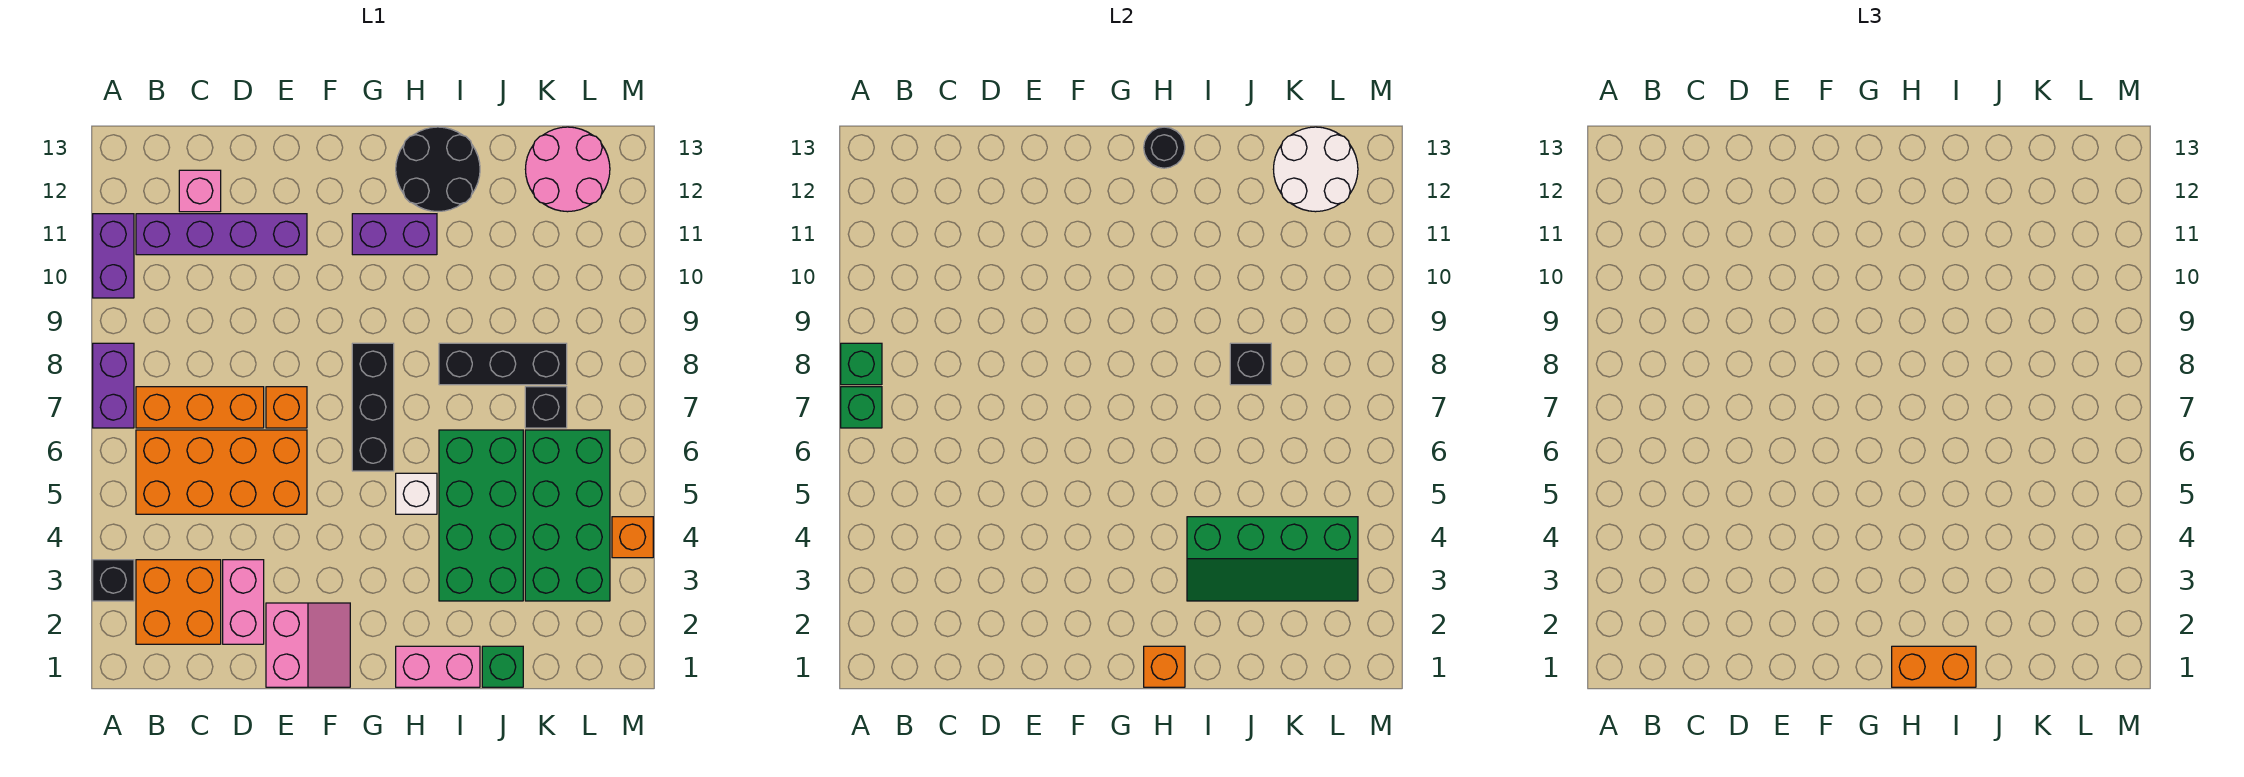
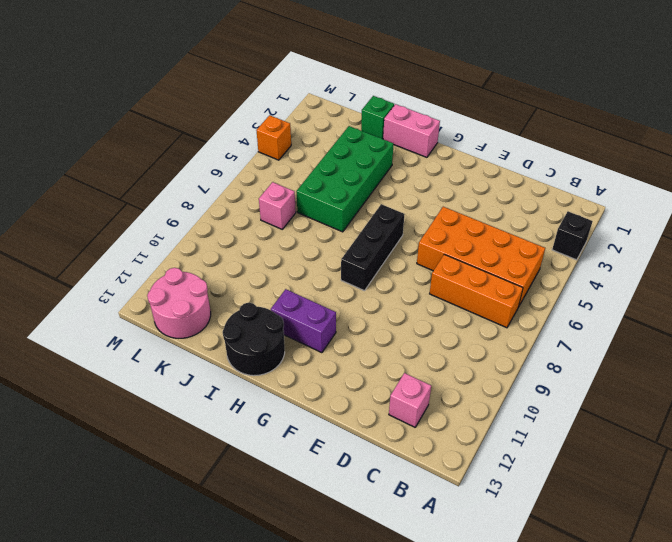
pink brick K7 level 1 -> black brick K7 level 1
none -> purple brick A7:A8 level 1
none -> purple brick A10:A11 level 1
none -> orange brick B2:C3 level 1
none -> purple brick B11:E11 level 1

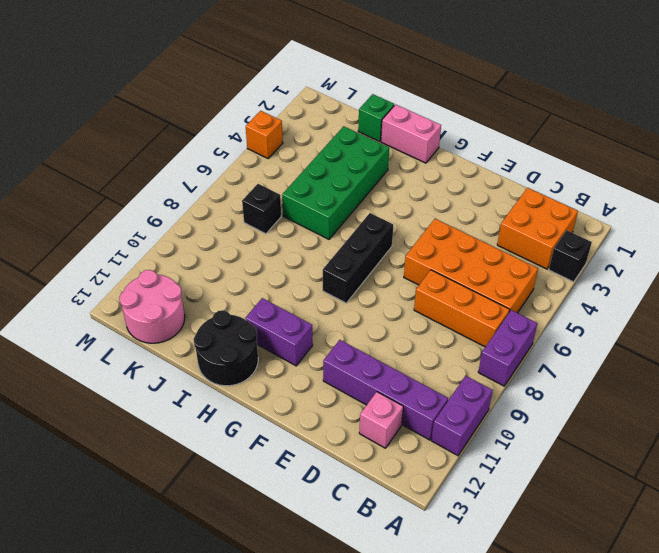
none -> pink brick D2:D3 level 1
none -> pink slope E1:F2 level 1 top E
none -> orange brick E7 level 1
none -> white brick H5 level 1

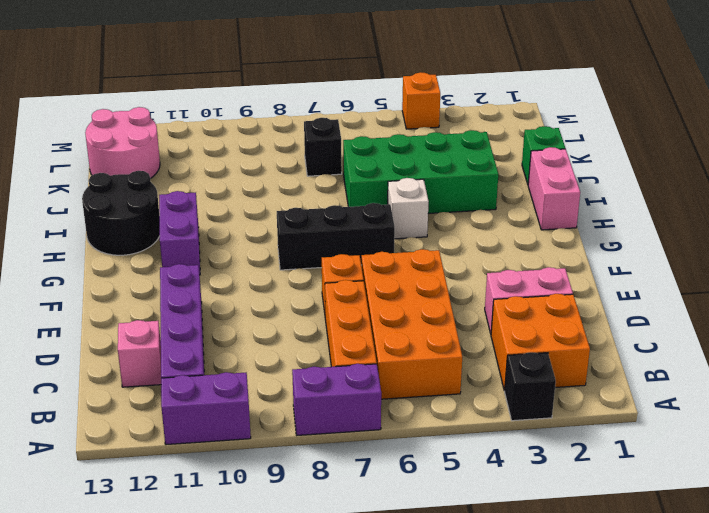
none -> pink slope E1:F2 level 1 top E
none -> black brick I8:K8 level 1
none -> green brick K3:L6 level 1
none -> green brick A7 level 2

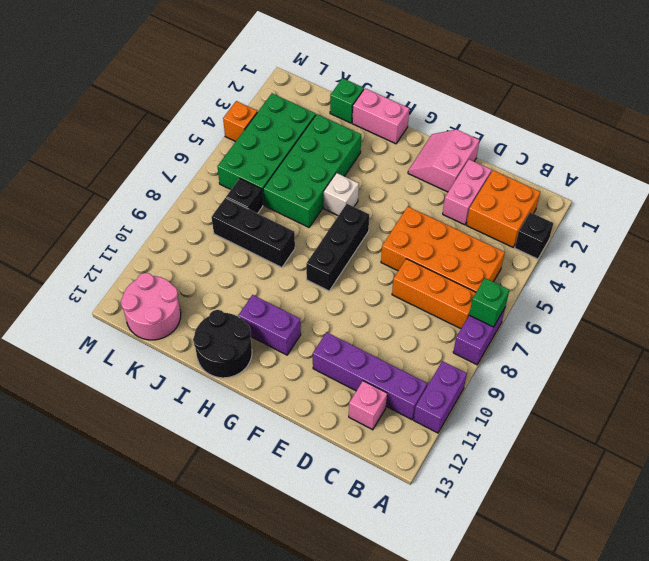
none -> orange brick E7 level 1
none -> green brick A8 level 2
none -> orange brick H1 level 2
none -> black round brick H13 level 2

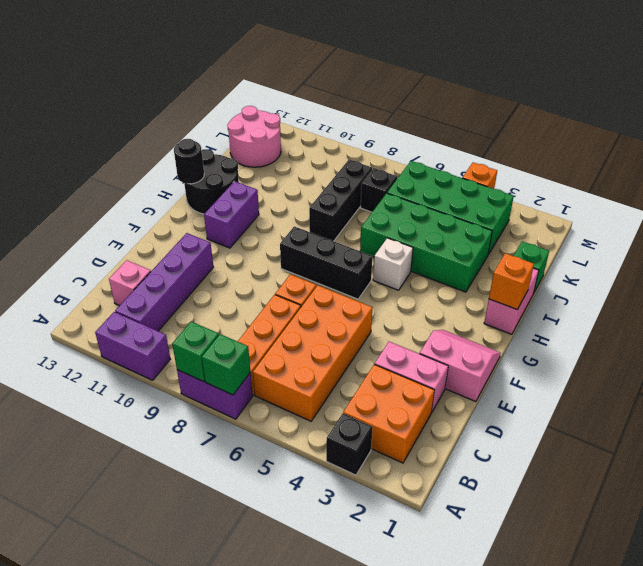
none -> green slope I3:L4 level 2 top 4
none -> black brick J8 level 2
none -> white round brick K12:L13 level 2
none -> orange brick H1:I1 level 3

